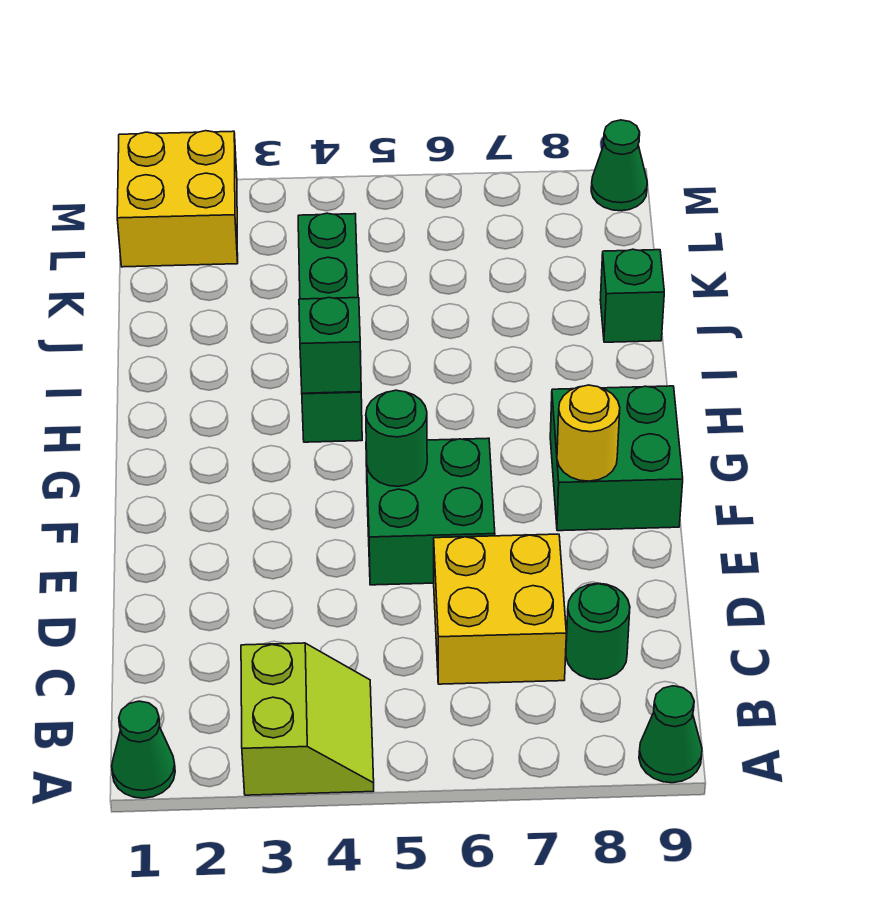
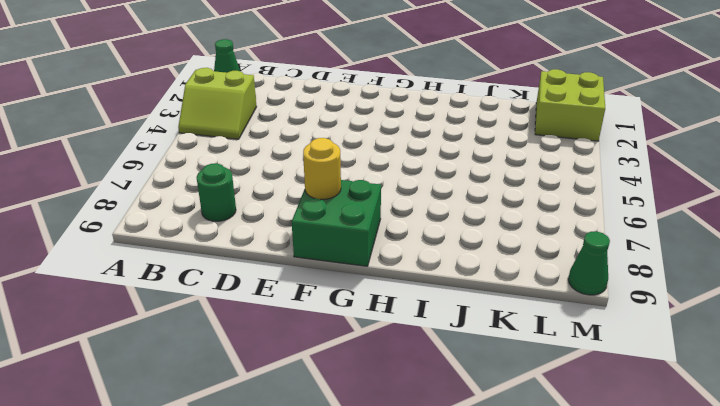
lime brick L1:M2 level 1 -> yellow brick L1:M2 level 1
none -> green cone A9 level 1
none -> yellow brick C6:D7 level 1
none -> green brick E5:F6 level 1

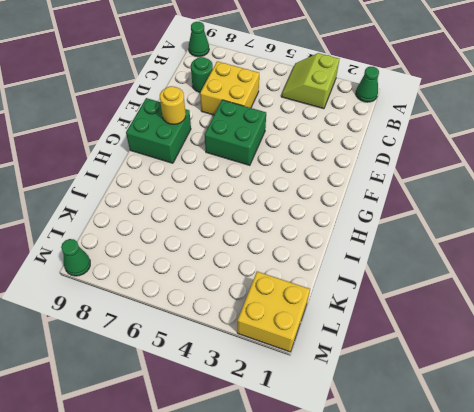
none -> green brick H4:K4 level 1
none -> green brick J9 level 1
none -> green round brick F5 level 2

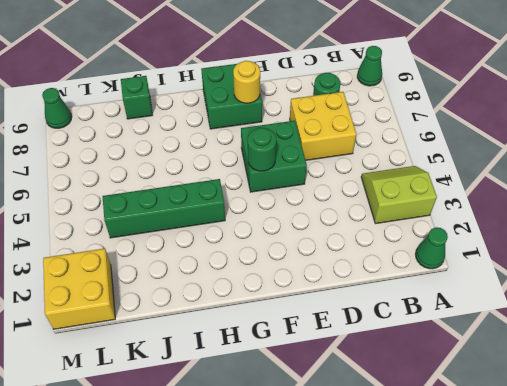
none -> green brick H4 level 2

